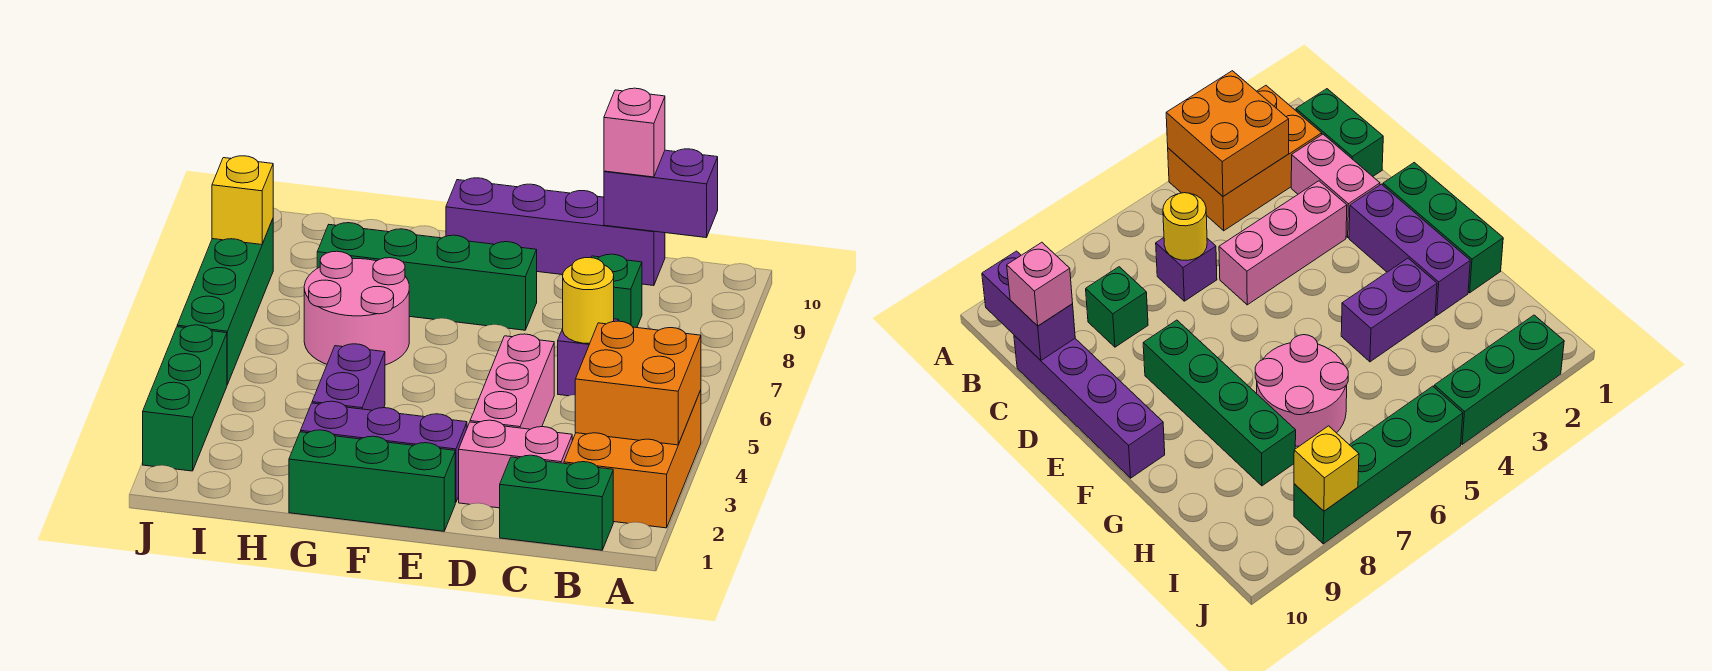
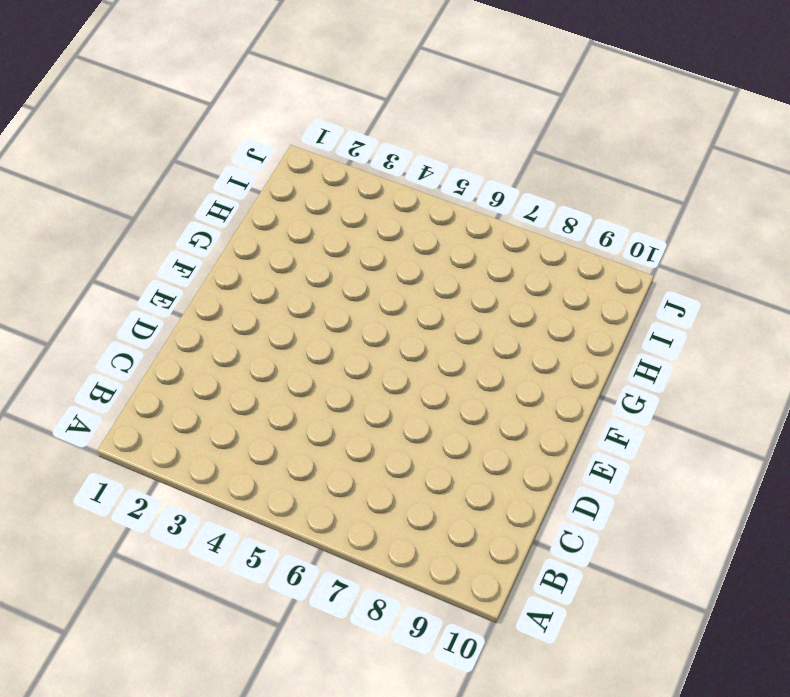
none -> orange brick A2:B4 level 1
none -> green brick B1:C1 level 1
none -> pink brick C2:D2 level 1

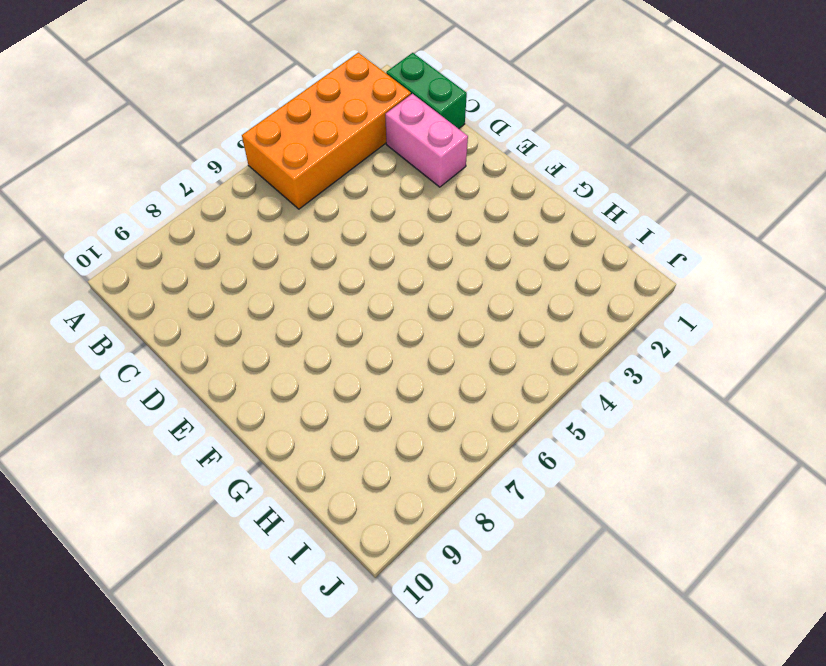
orange brick A2:B5 level 1 -> orange brick A2:B4 level 1
none -> purple brick C6 level 1
none -> green brick C8 level 1
none -> purple brick C10:F10 level 1

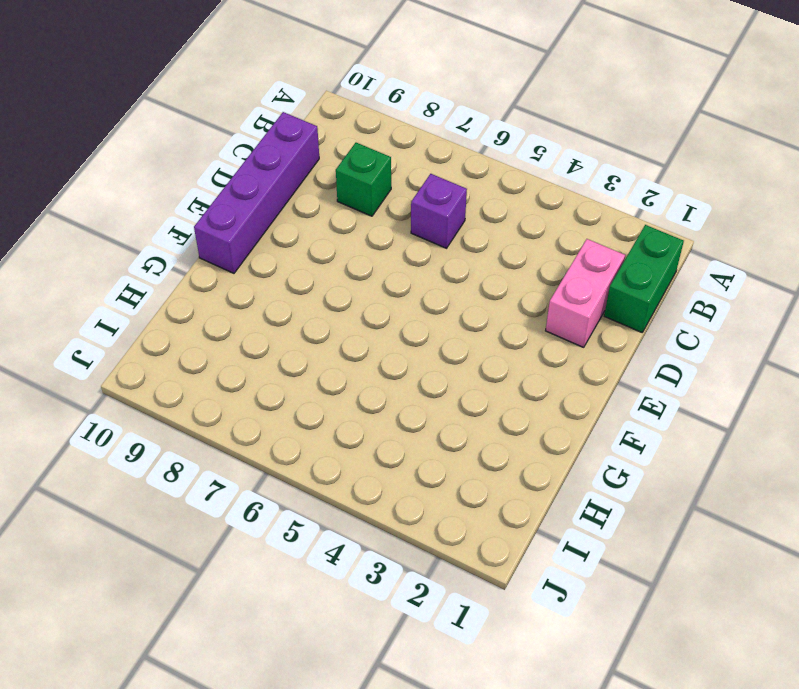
none -> orange brick A2:B4 level 1
none -> pink brick D3:D5 level 1
none -> green brick E1:G1 level 1

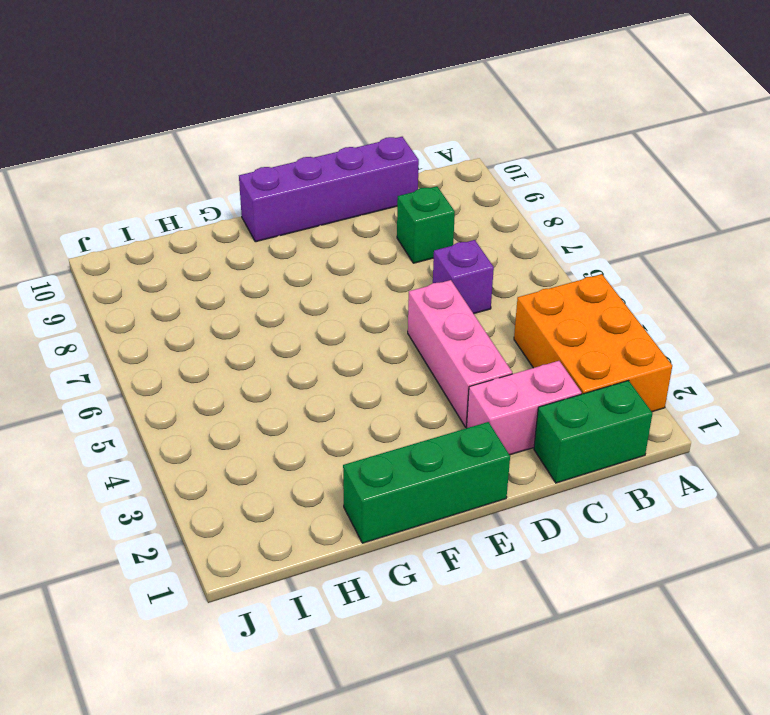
none -> purple brick E2:G2 level 1
none -> green brick E8:H8 level 1
none -> purple brick G3:G4 level 1

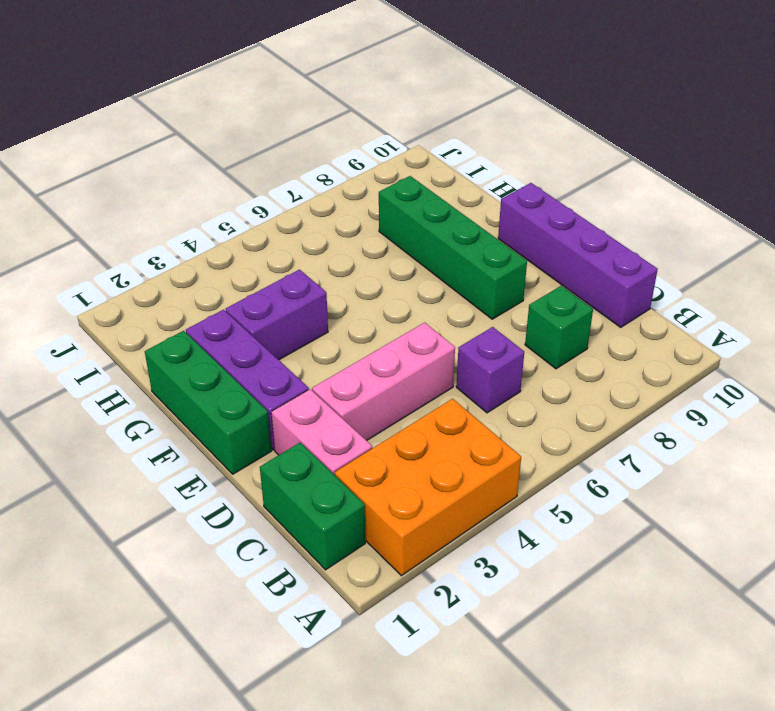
none -> pink round brick G6:H7 level 1
none -> green brick J2:J4 level 1
none -> green brick J5:J8 level 1

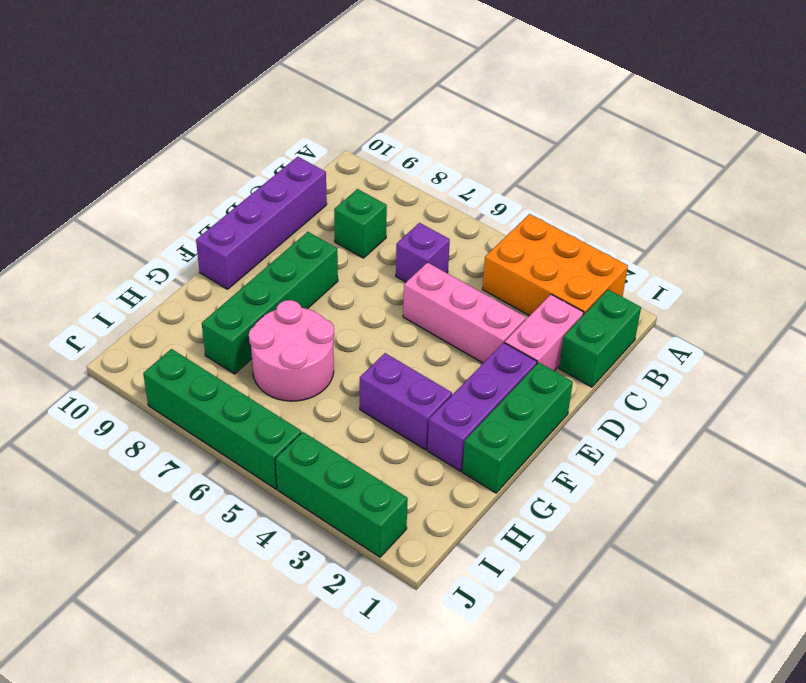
none -> orange brick A3:B4 level 2
none -> purple brick B10:C10 level 2
none -> yellow round brick C6 level 2

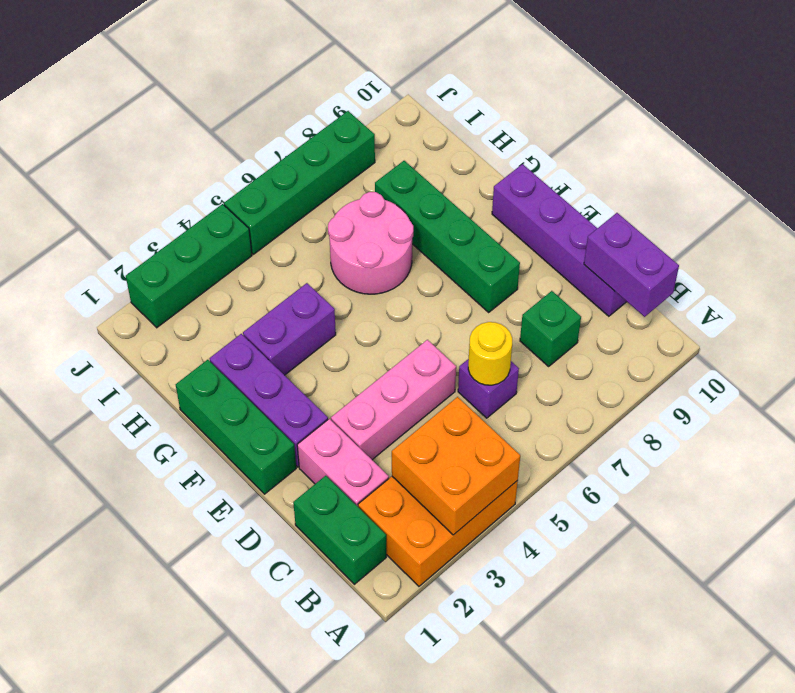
none -> yellow brick J8 level 2
none -> pink brick C10 level 3

